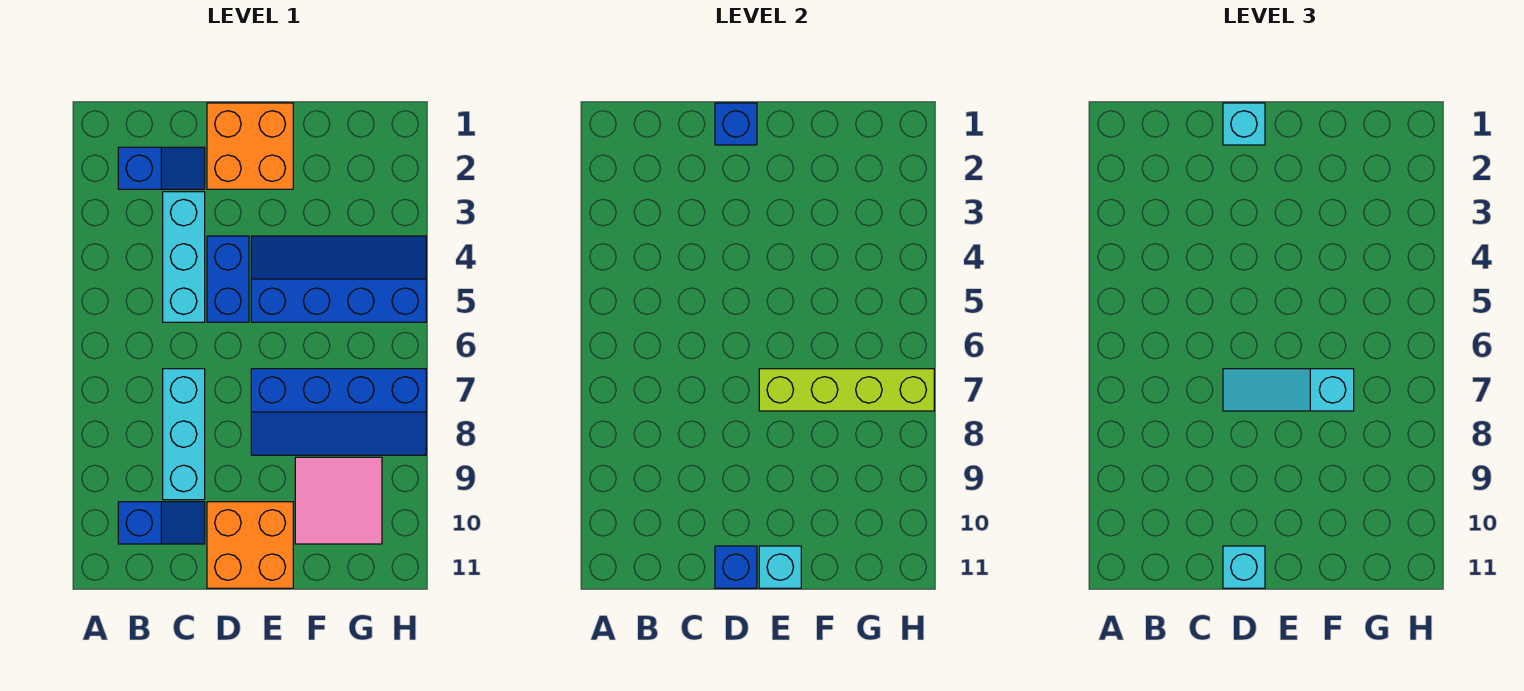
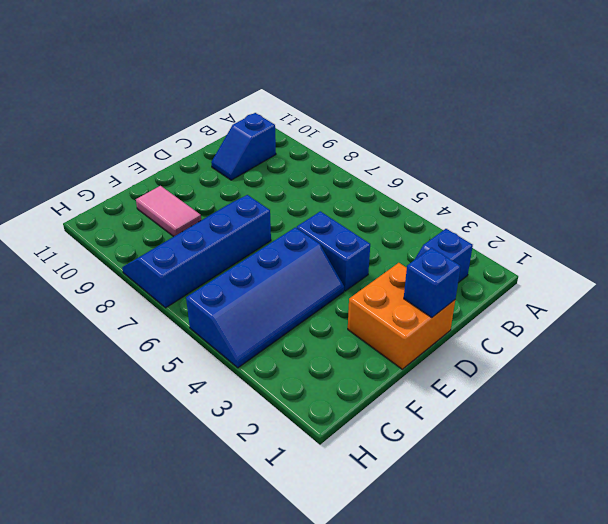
pink tile F9:F10 level 1 -> pink tile F9:G10 level 1
none -> cyan brick C3:C5 level 1
none -> cyan brick C7:C9 level 1
none -> orange brick D10:E11 level 1

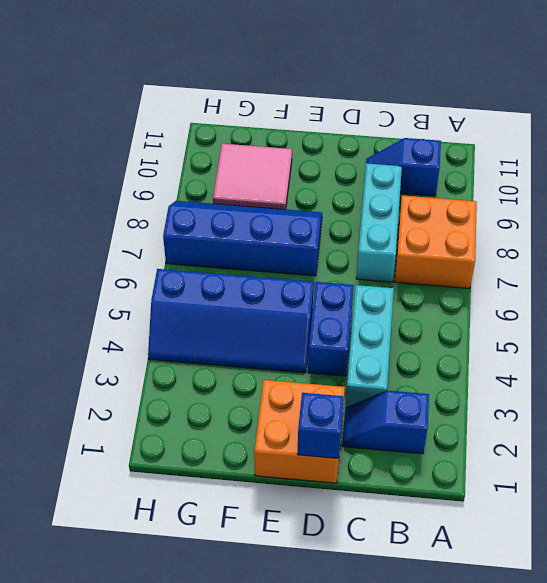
orange brick A7:B8 level 1 -> orange brick D10:E11 level 1
none -> blue brick D11 level 2
none -> lime brick E7:H7 level 2
none -> cyan brick E11 level 2

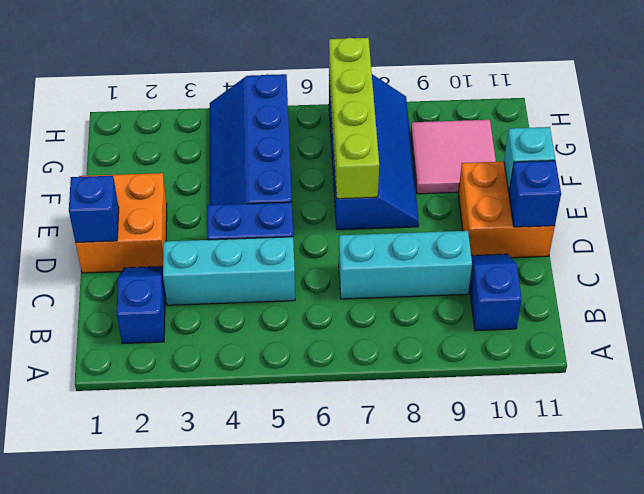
none -> cyan brick D1 level 3
none -> cyan slope D7:F7 level 3 top F
none -> cyan brick D11 level 3

